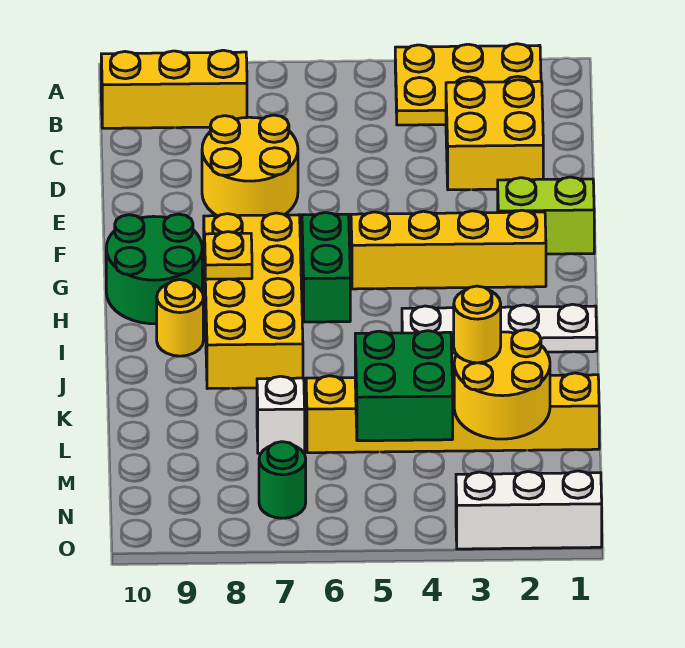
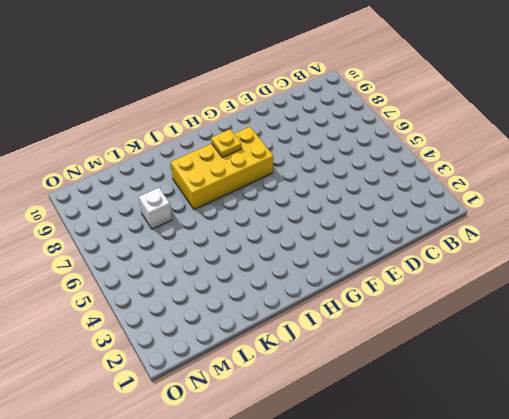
none -> yellow plate A2:B4 level 1
none -> yellow brick B8:B10 level 1
none -> yellow brick C2:D3 level 1

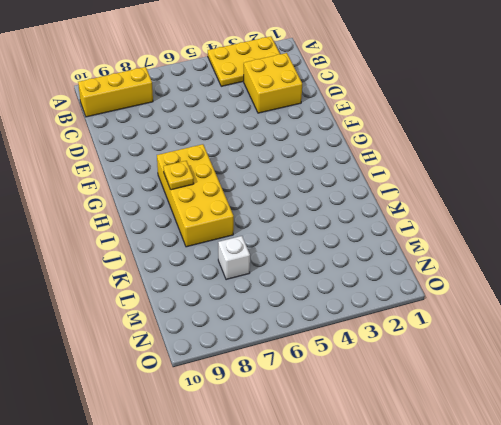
none -> yellow round brick D7:E8 level 1
none -> lime brick F1:F2 level 1
none -> yellow brick G2:G5 level 1

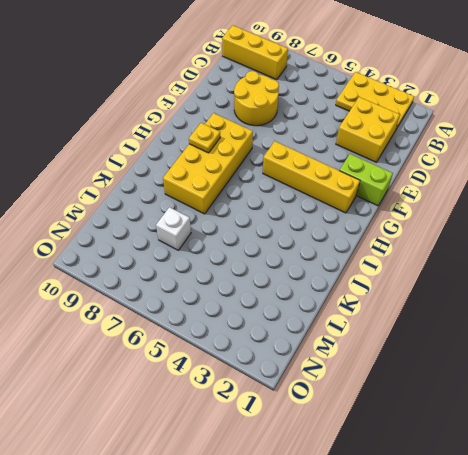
none -> green brick G6:H6 level 1
none -> green round brick G9:H10 level 1
none -> white plate I1:I4 level 1

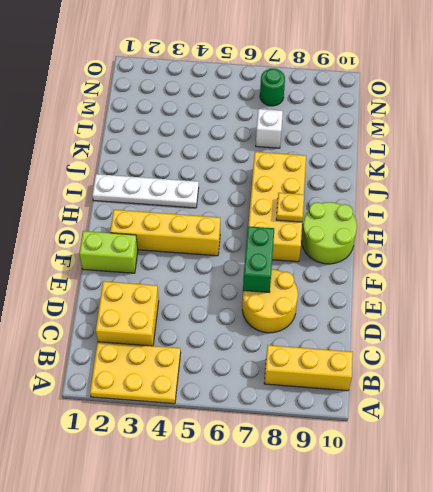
green brick E7:F7 level 2 -> green brick G6:H6 level 1
lime round brick G9:H10 level 1 -> green round brick G9:H10 level 1
none -> yellow round brick I9 level 1
none -> yellow brick L1:L6 level 1
none -> white brick O1:O3 level 1

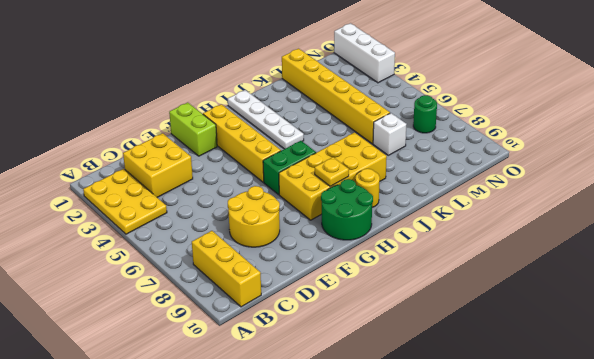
none -> yellow round brick L2:M3 level 2
none -> green brick L4:M5 level 2
none -> yellow round brick L3 level 3

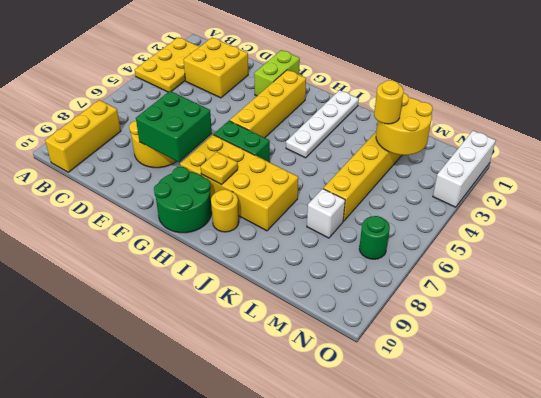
green brick E7:F8 level 2 -> green brick L4:M5 level 2

